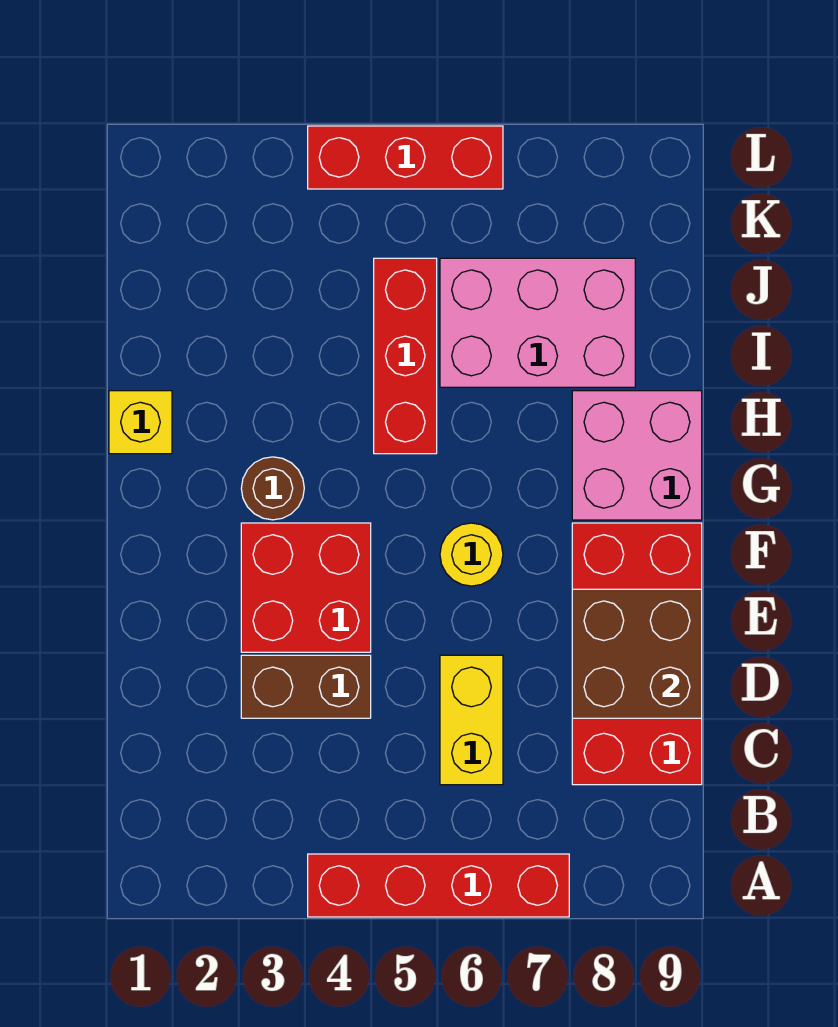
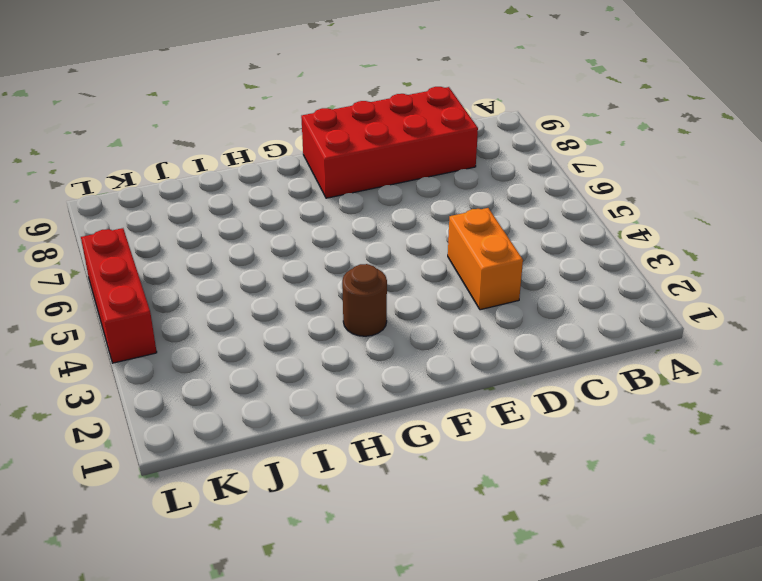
orange brick D3:D4 level 1 -> brown brick D3:D4 level 1
none -> red brick A4:A7 level 1
none -> yellow brick C6:D6 level 1
none -> red brick E3:F4 level 1

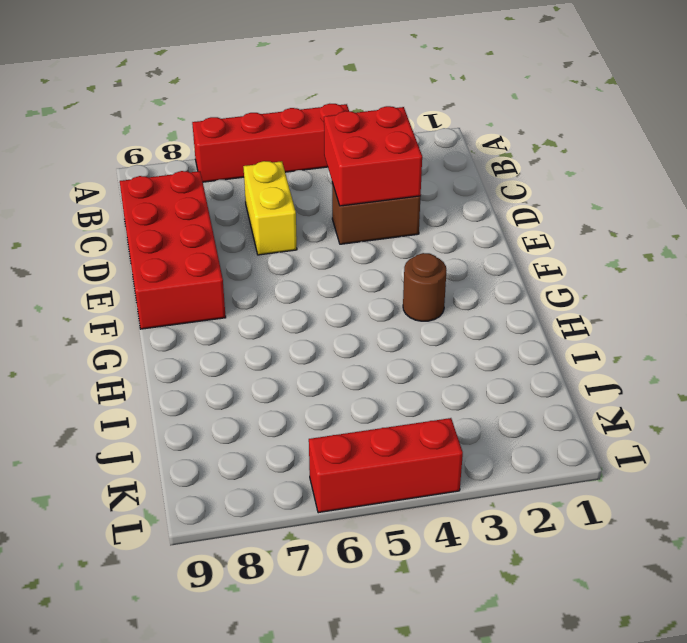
red brick C3:D4 level 2 -> red brick E3:F4 level 1
none -> yellow round brick F6 level 1
none -> pink brick G8:H9 level 1
none -> yellow brick H1 level 1

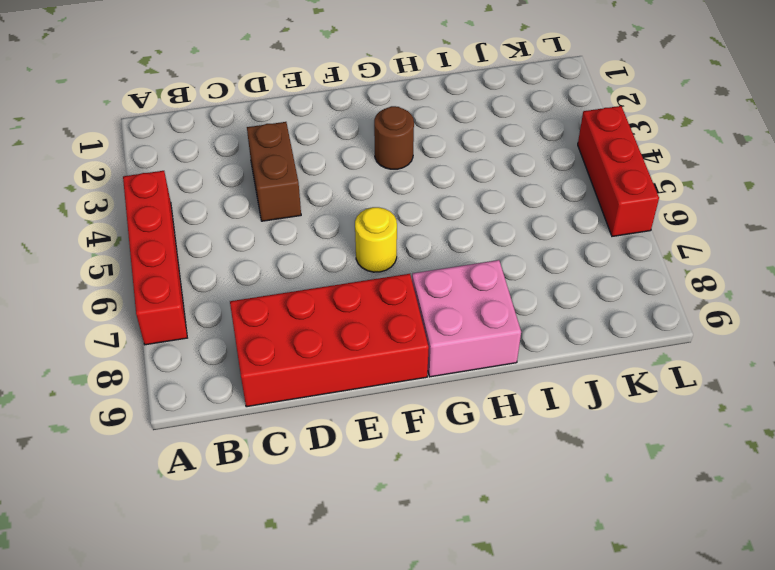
none -> yellow brick C6:D6 level 1
none -> red brick E3:F4 level 1
none -> yellow brick H1 level 1

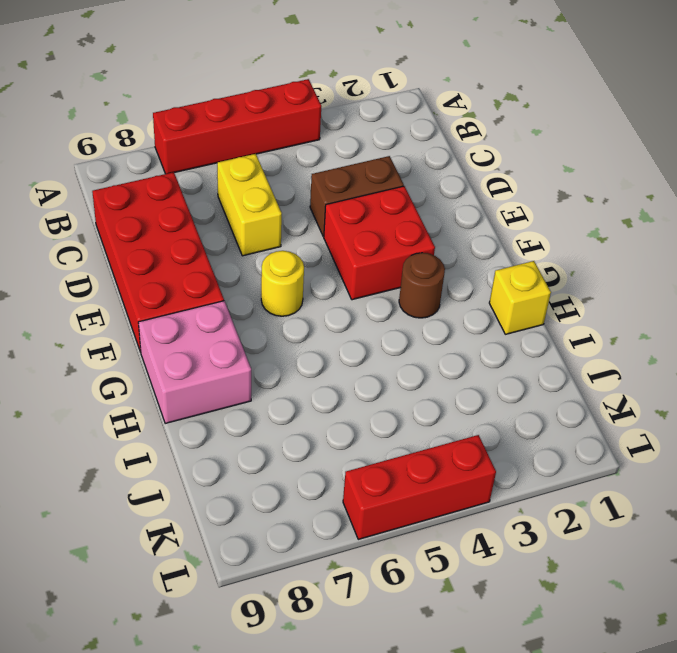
none -> red brick H5:J5 level 1
none -> pink brick I6:J8 level 1
none -> brown brick D8:E9 level 2

